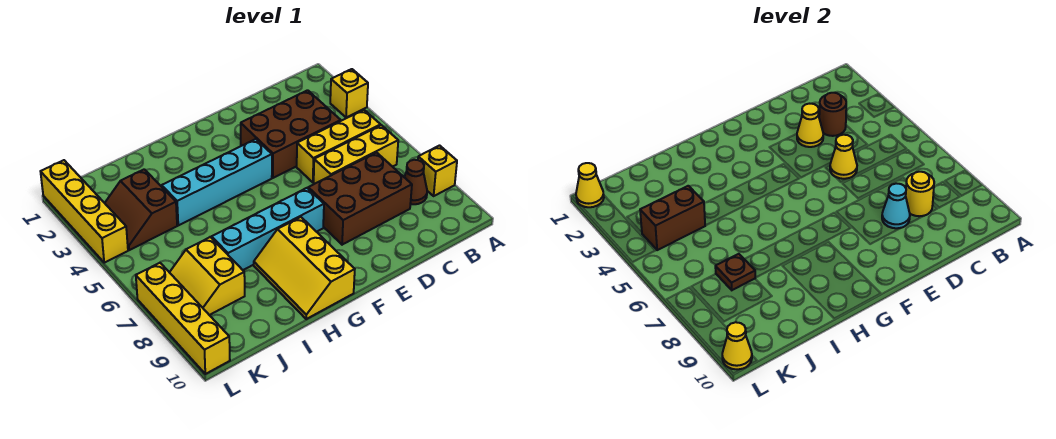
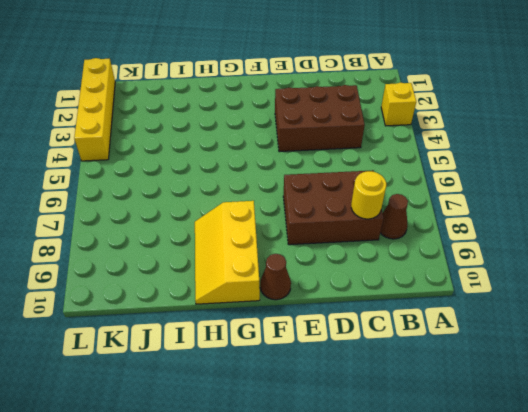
brown cone F10 level 1 -> none
none -> yellow brick A8 level 1
none -> yellow brick B5:D5 level 1
none -> yellow brick B6:D6 level 1

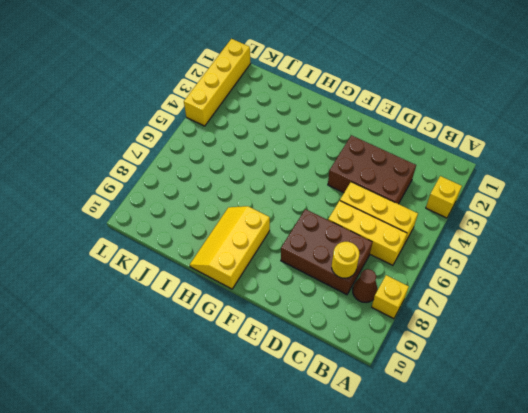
none -> cyan brick F4:I4 level 1
none -> cyan brick F7:I7 level 1
none -> brown slope J3:K4 level 1 top J

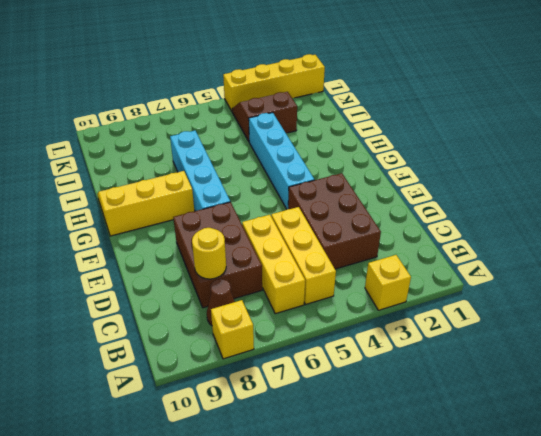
none -> yellow slope J7:K8 level 1 top J
none -> yellow brick L7:L10 level 1
none -> brown round brick C3 level 2

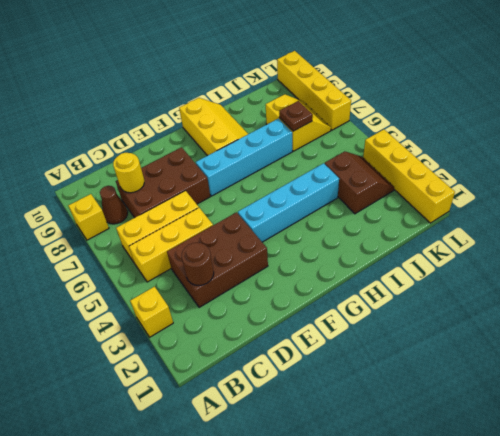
none -> yellow cone D3 level 2
none -> yellow cone D5 level 2
none -> cyan cone D8 level 2

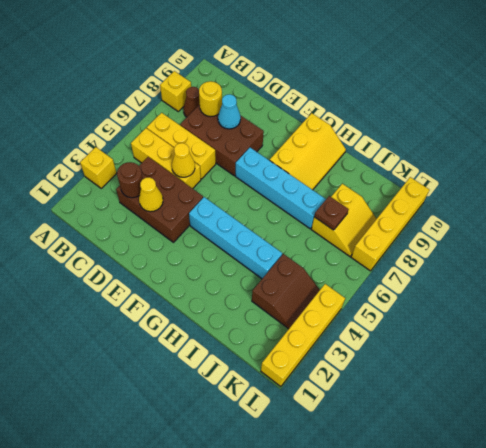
none -> brown brick J4:K4 level 2
none -> yellow cone L1 level 2
none -> yellow cone L10 level 2

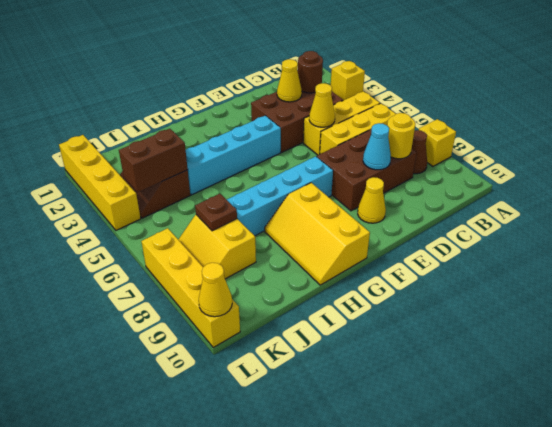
yellow cone E9 level 1 -> yellow cone L1 level 2

